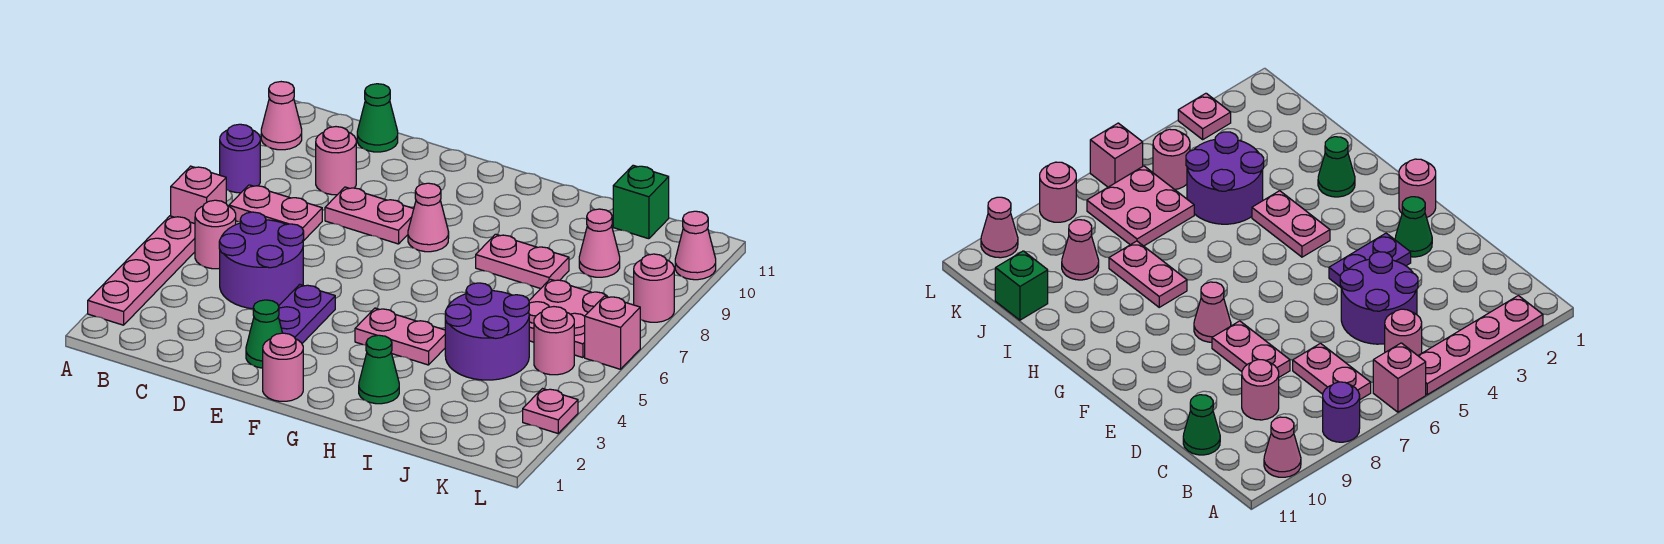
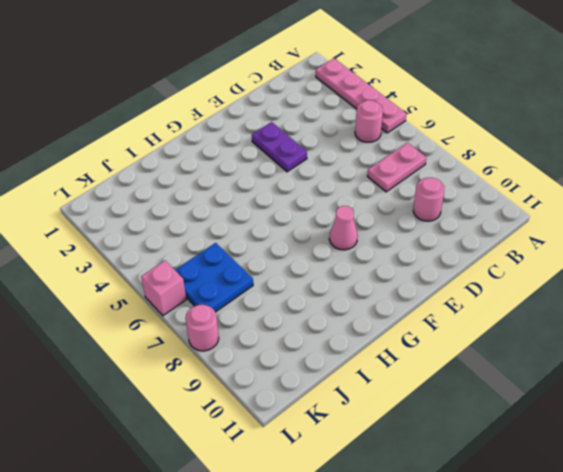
blue plate J6:K7 level 1 -> pink plate J6:K7 level 1
none -> pink brick A6 level 1
none -> purple round brick A8 level 1
none -> pink cone A10 level 1

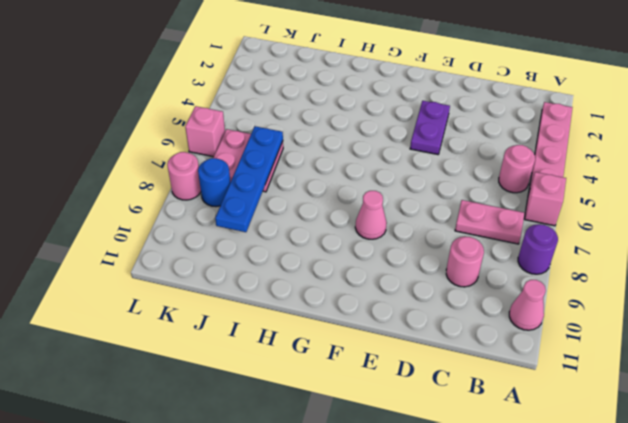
blue plate J6:J9 level 2 -> none
blue round brick K8 level 1 -> none
none -> purple round brick C4:D5 level 1
none -> green cone C11 level 1
none -> pink plate D8:E8 level 1

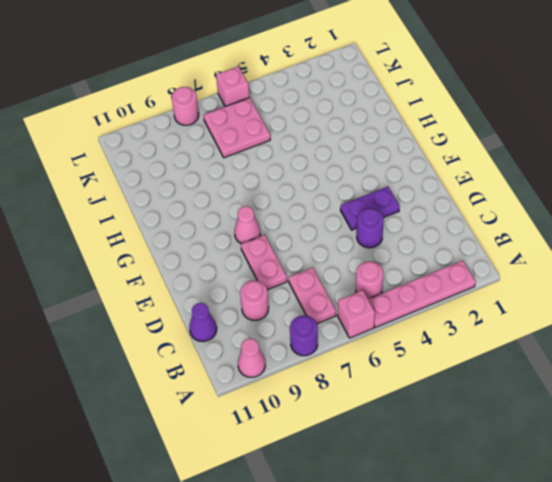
purple cone C11 level 1 -> green cone C11 level 1
purple round brick D4 level 1 -> purple round brick C4:D5 level 1
none -> green cone E2 level 1
none -> pink round brick F1 level 1
none -> pink plate G4:H4 level 1

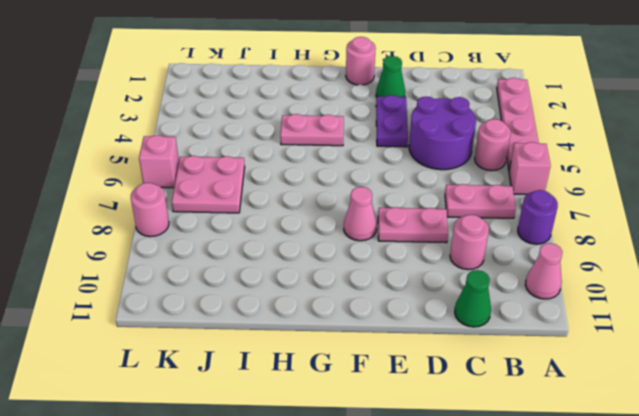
none -> green cone H2 level 1
none -> pink plate H8:I8 level 1
none -> purple round brick I4:J5 level 1

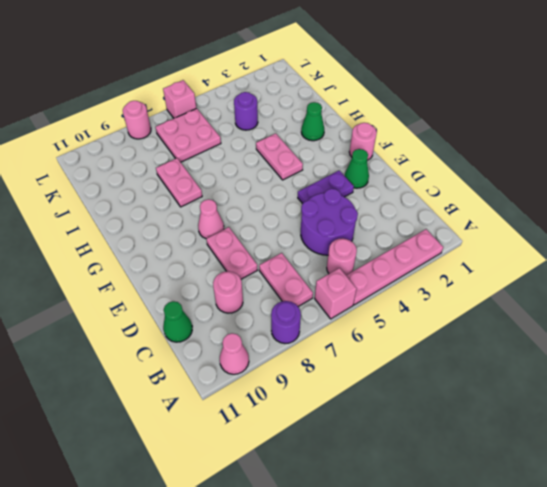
purple round brick J4 level 1 -> purple round brick I4:J5 level 1
none -> pink cone J9 level 1
none -> green brick J11 level 1
none -> pink round brick K5 level 1

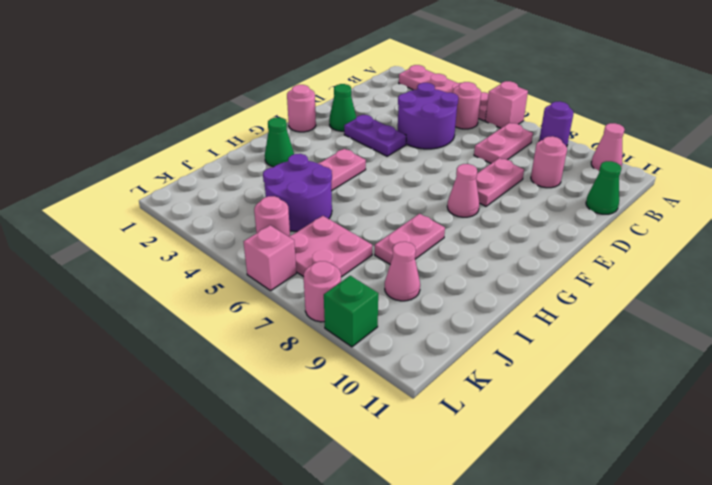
green brick L9 level 1 -> green brick J11 level 1
none -> pink plate L3 level 1
none -> pink cone L10 level 1

